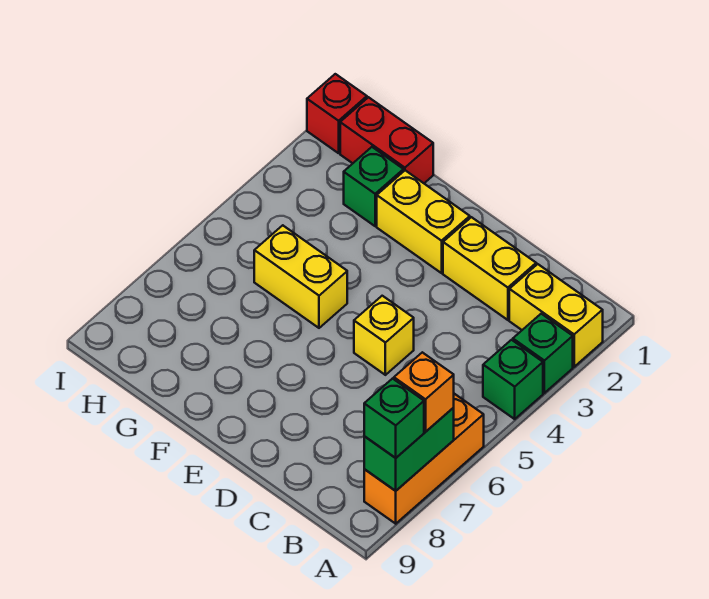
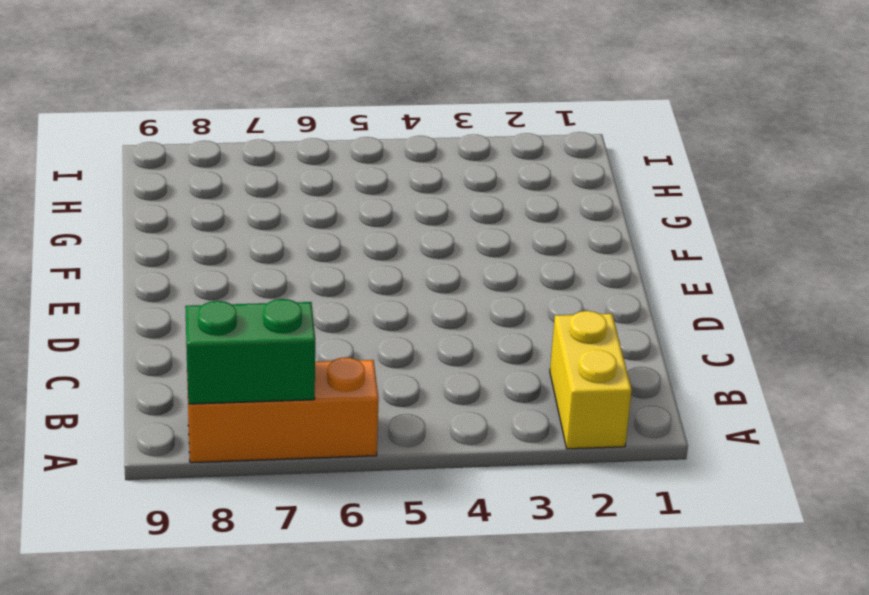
none -> green brick A3 level 1
none -> green brick A4 level 1
none -> yellow brick C2:D2 level 1

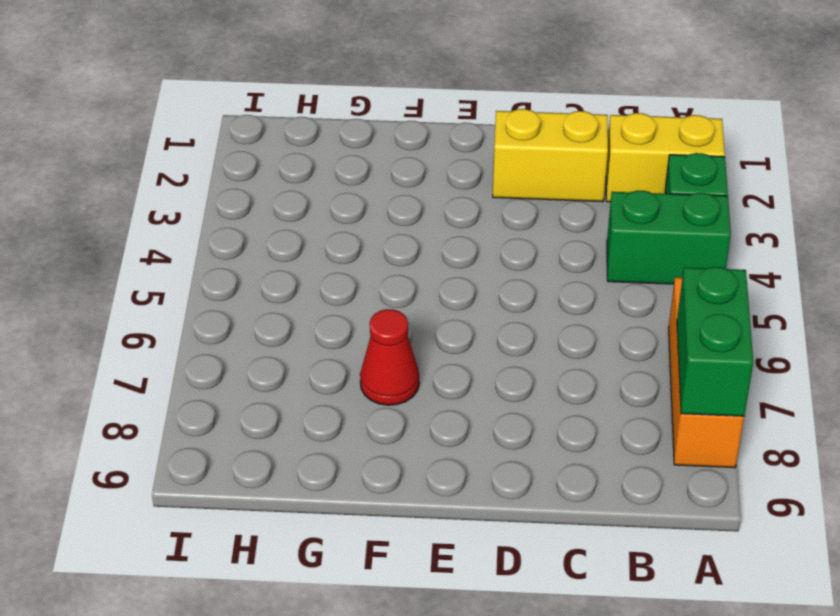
green brick A4:B4 level 1 -> green brick A4 level 1
red cone F7 level 1 -> none
none -> yellow brick D5 level 1
none -> yellow brick E2:F2 level 1
none -> yellow brick F5:G5 level 1

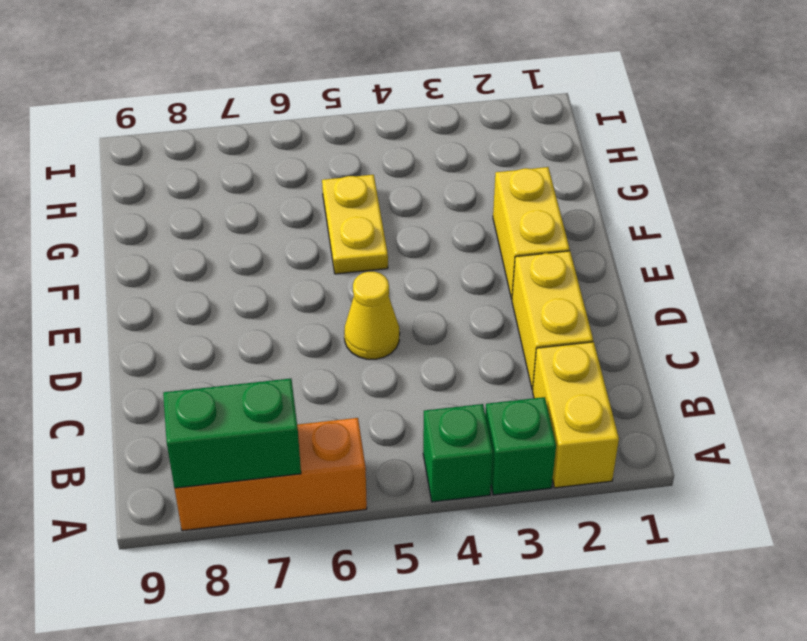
yellow cone D5 level 1 -> yellow brick D5 level 1
yellow plate F5:G5 level 1 -> yellow brick F5:G5 level 1
none -> red brick G1:H1 level 1
none -> green brick G2 level 1
none -> red brick I1 level 1

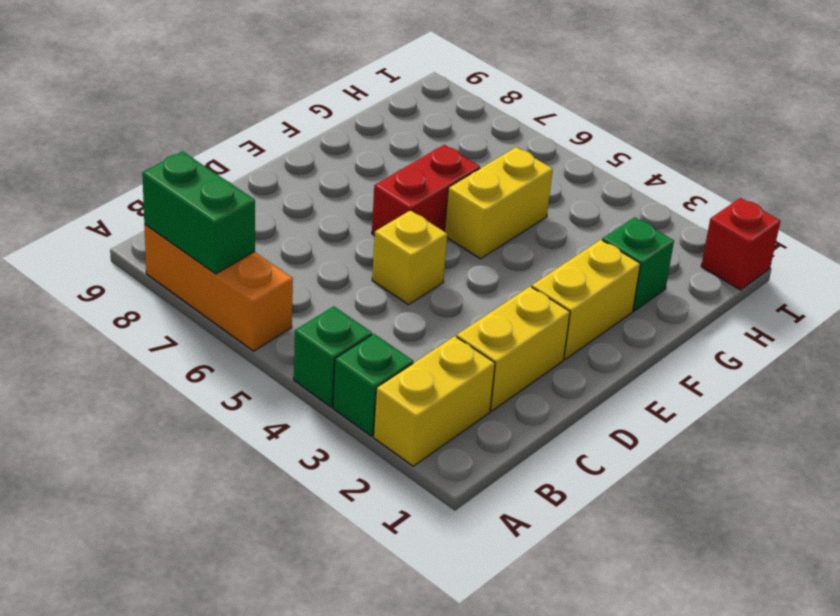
red brick E6:F6 level 1 -> red brick G1:H1 level 1
none -> orange brick A7 level 3
none -> green brick A8 level 3

